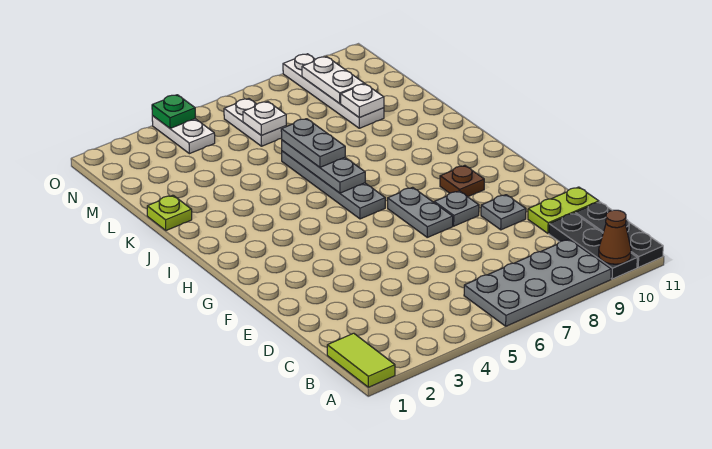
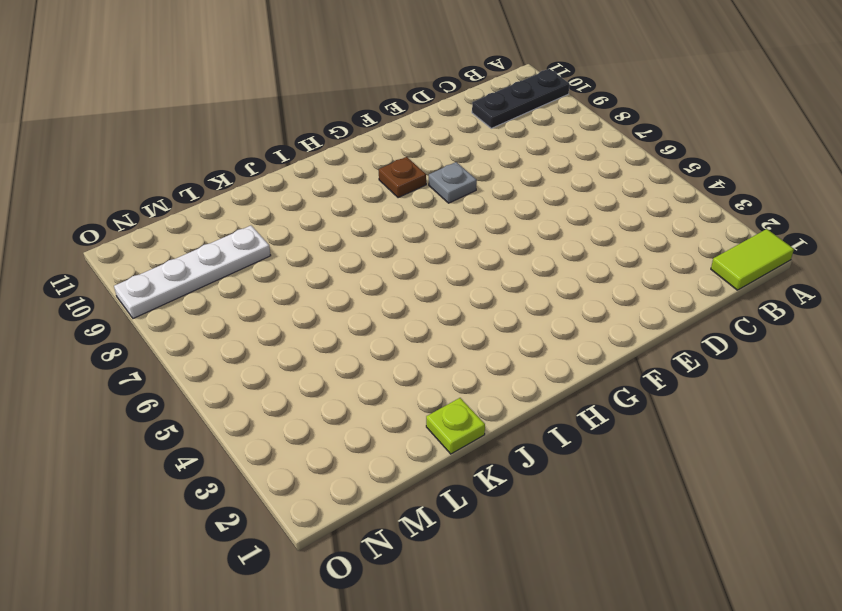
none -> grey plate A6:B9 level 1
none -> black plate A11:C11 level 1
none -> lime plate D10:D11 level 1

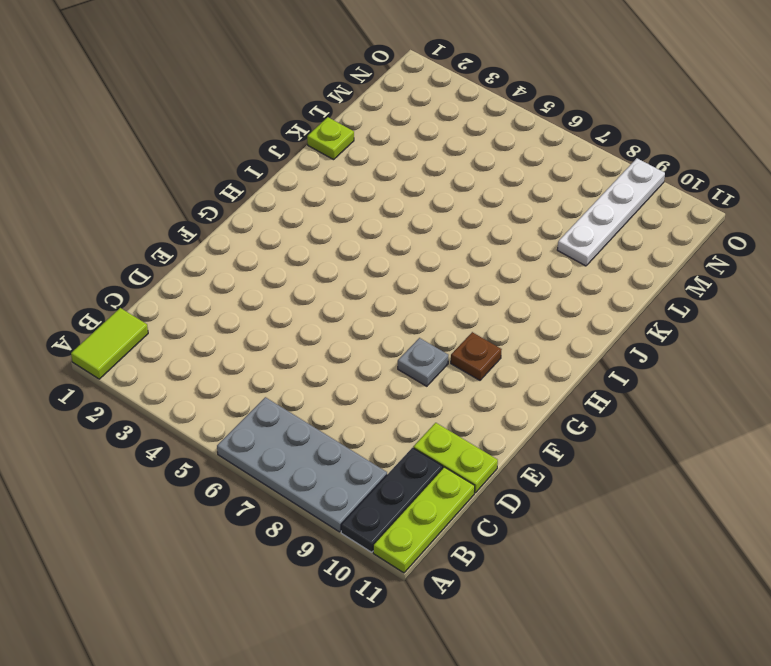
lime plate A11:C11 level 1 -> black plate A11:C11 level 1
none -> grey plate E9 level 1
none -> grey plate F7:G7 level 1
none -> grey plate H6:K6 level 1

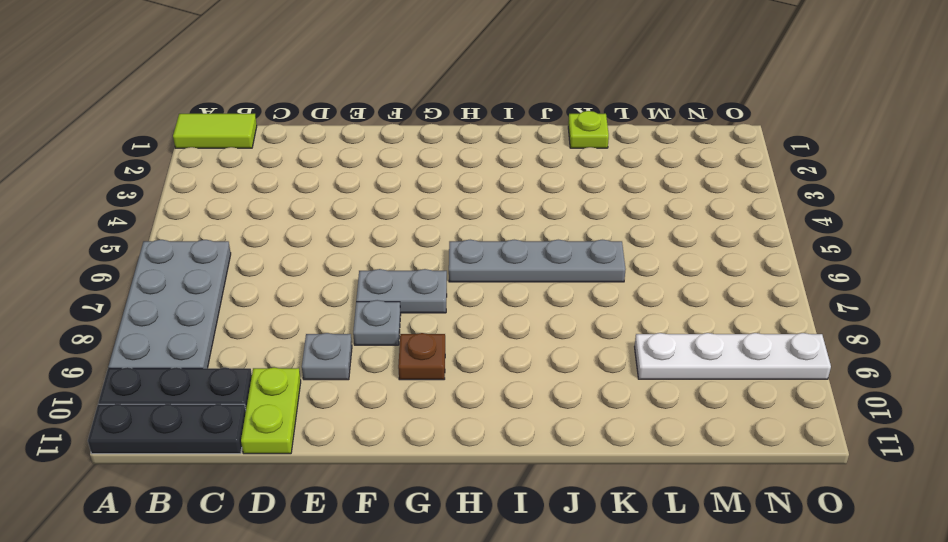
none -> white plate M6:N6 level 1
none -> white plate N4:O4 level 1
none -> brown cone A10 level 2

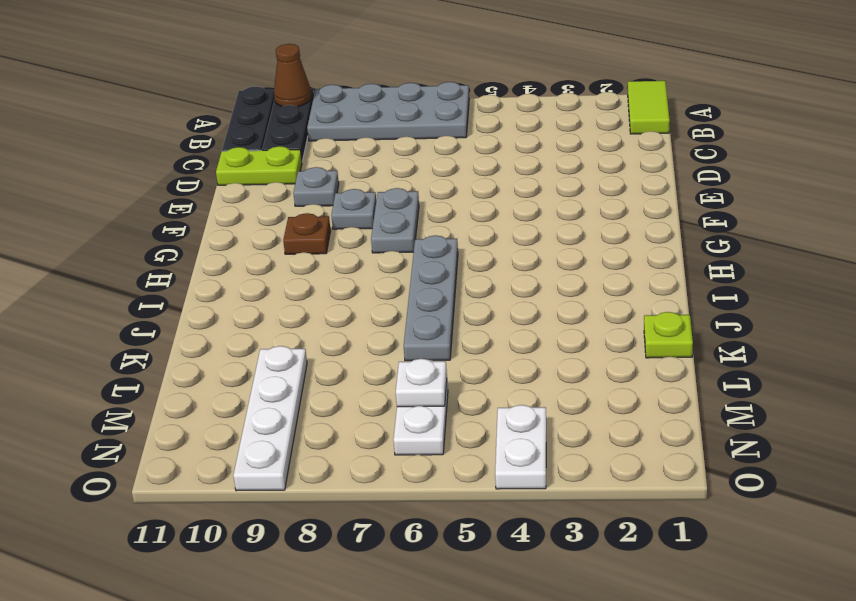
none -> grey plate I6:K6 level 2
none -> white plate L9 level 2
none -> white plate M9:N9 level 2

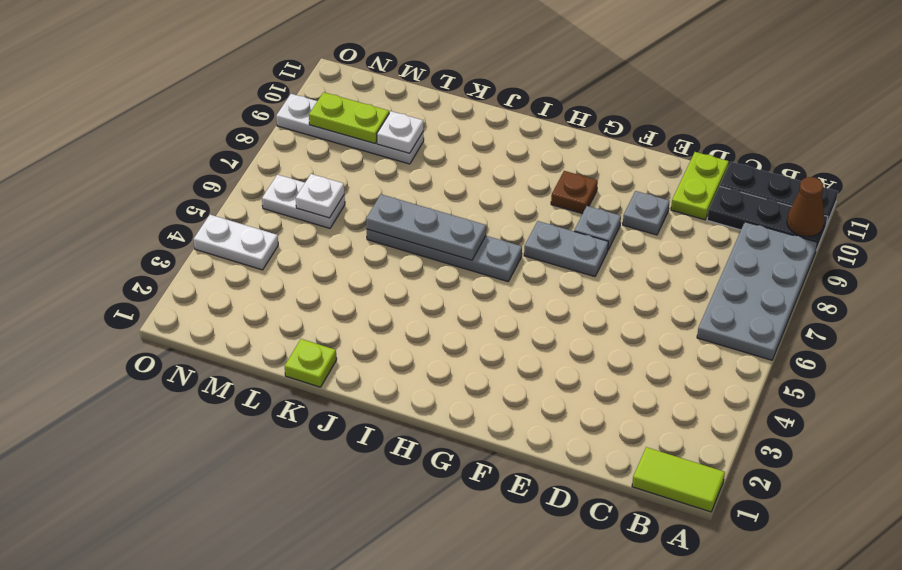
lime plate M9:N9 level 2 -> white plate M9:N9 level 2
none -> green plate O4 level 2
none -> grey plate J6:K6 level 3

